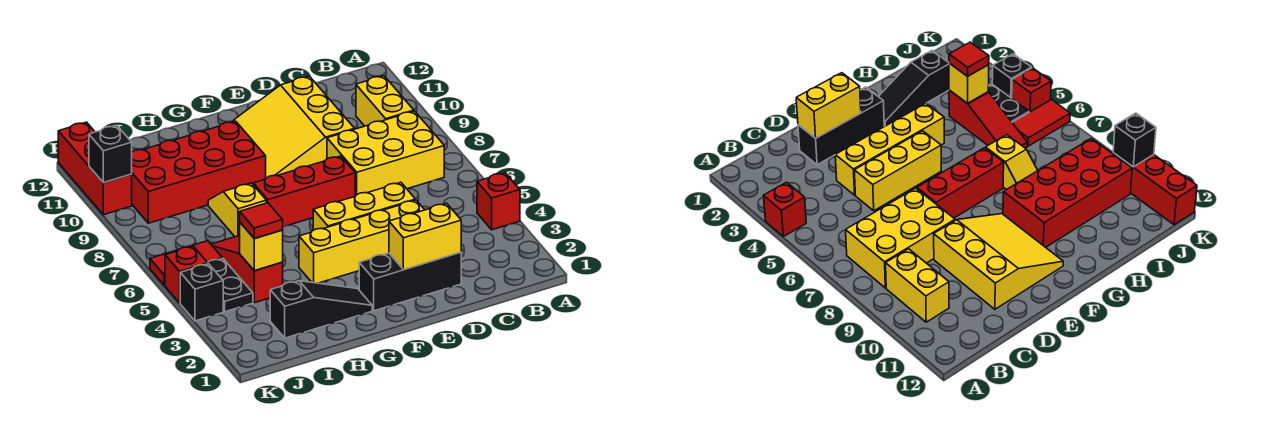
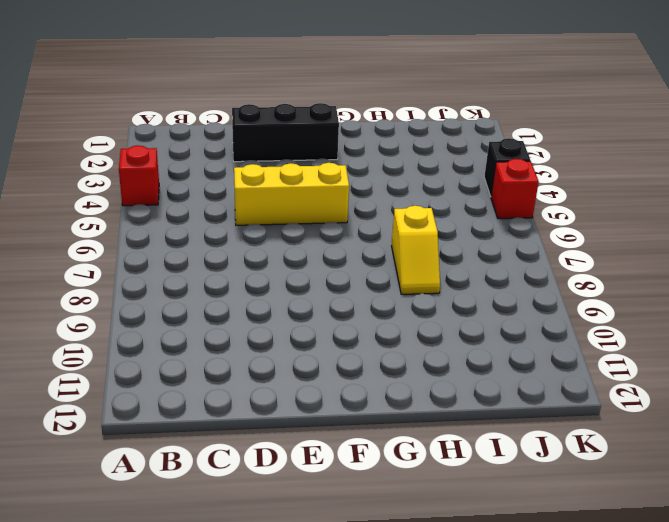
none -> yellow brick B7:D8 level 1
none -> yellow brick B9:B10 level 1
none -> yellow brick D4:G4 level 1

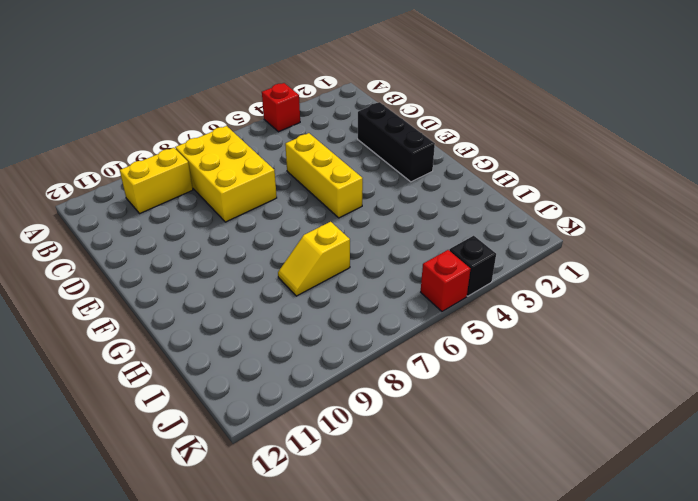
none -> yellow brick D4:G4 level 1
none -> yellow slope D9:F11 level 1 top D
none -> red brick E7:G7 level 1

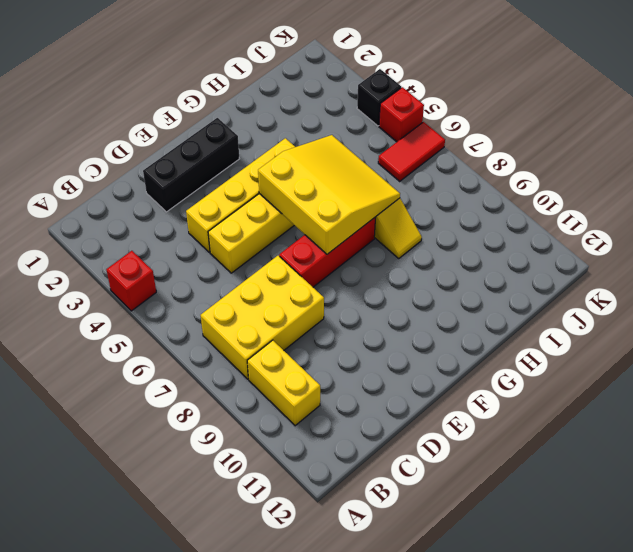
yellow slope F5:H7 level 2 top F -> yellow slope D9:F11 level 1 top D
none -> black slope G2:I2 level 1 top I
none -> red brick G9:J10 level 1
none -> red slope I4:I6 level 1 top 4

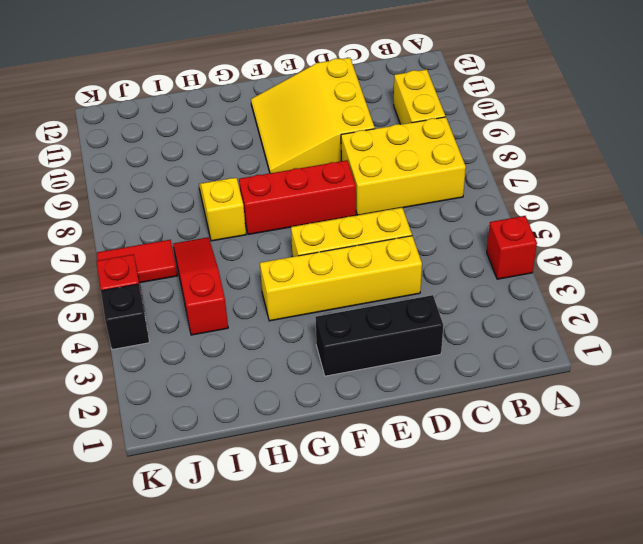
none -> black slope G2:I2 level 1 top I
none -> red brick G9:J10 level 1
none -> black plate J4:J5 level 1

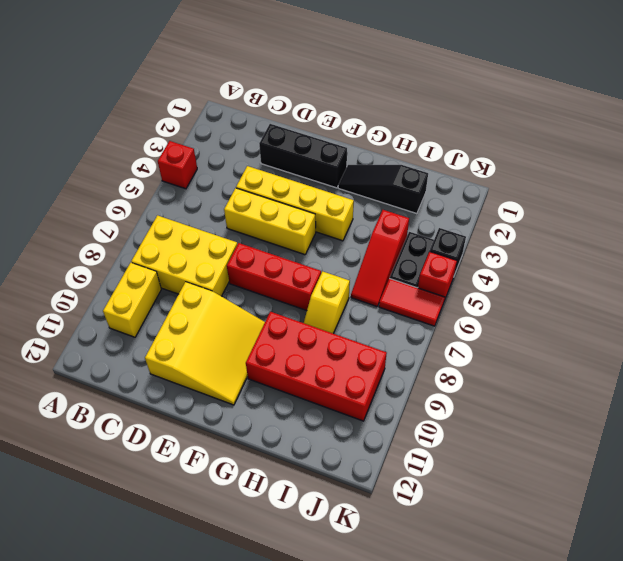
none -> red brick K10:K12 level 1
none -> yellow brick D2:E2 level 2
none -> yellow brick I4 level 2

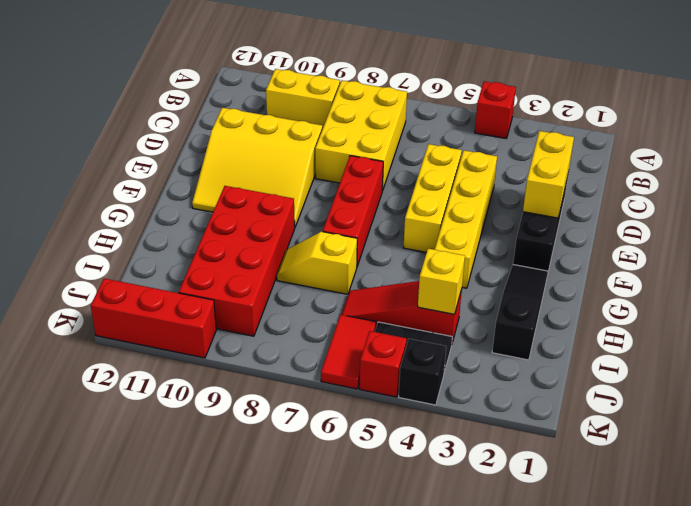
none -> black brick K10 level 2
none -> red tile I4 level 3

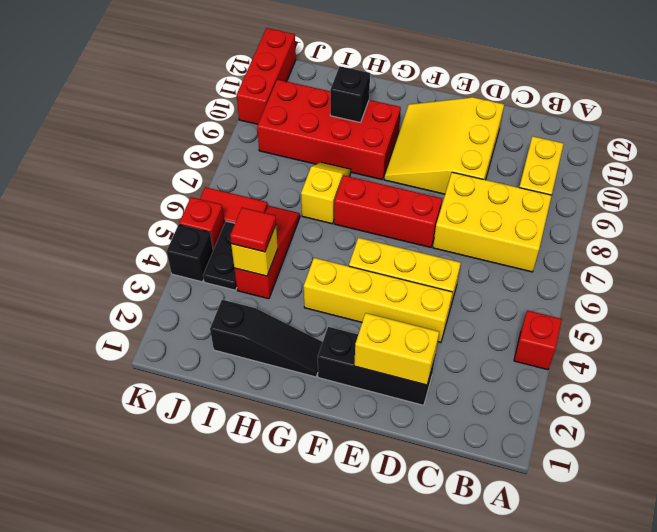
black brick H10 level 2 -> black brick K10 level 2

